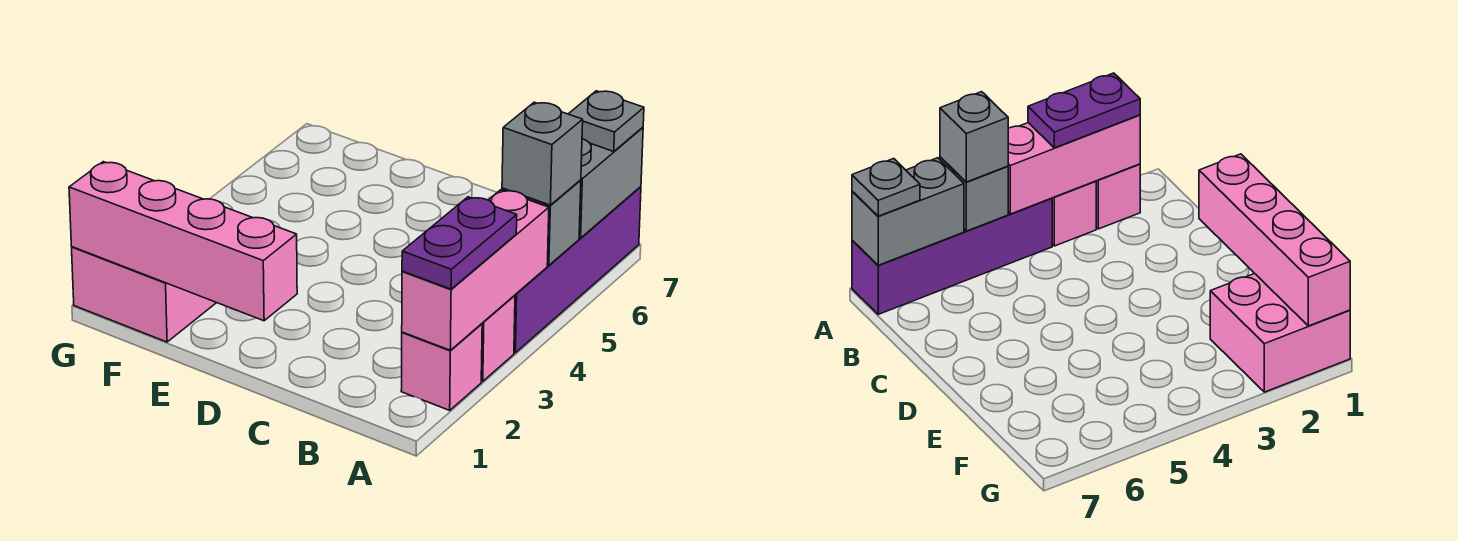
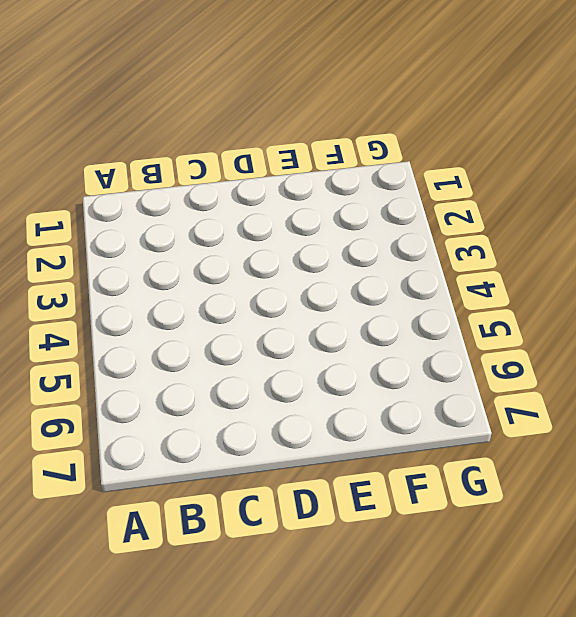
none -> pink brick A2 level 1
none -> pink brick A3 level 1

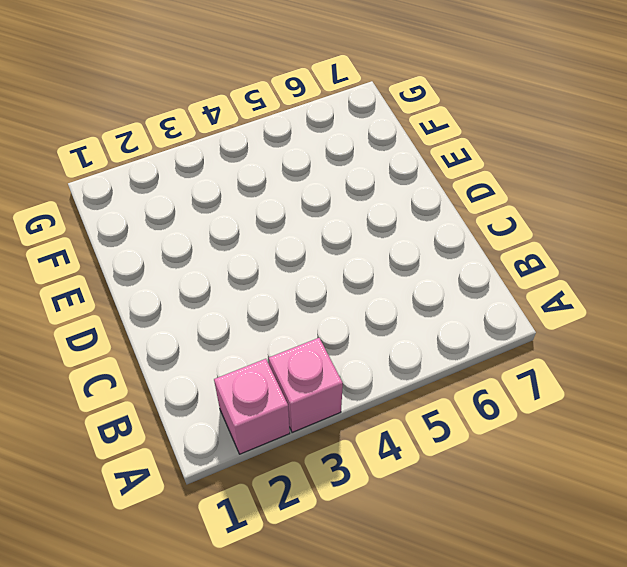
none -> purple brick A4:A7 level 1
none -> pink brick F1:G2 level 1

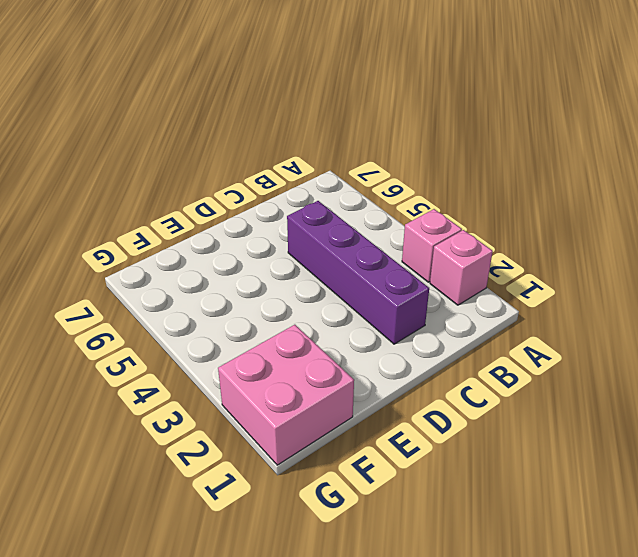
purple brick C2:C5 level 1 -> purple brick A4:A7 level 1
none -> pink brick A2:A4 level 2
none -> grey brick A5 level 2

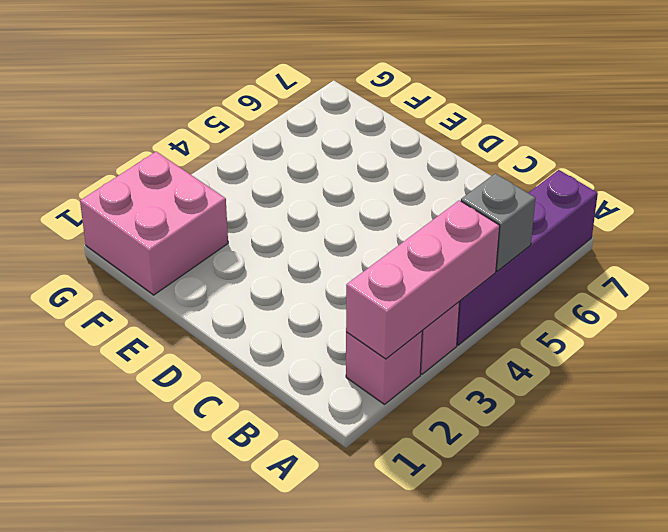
none -> grey brick A6:A7 level 2
none -> pink brick D1:G1 level 2

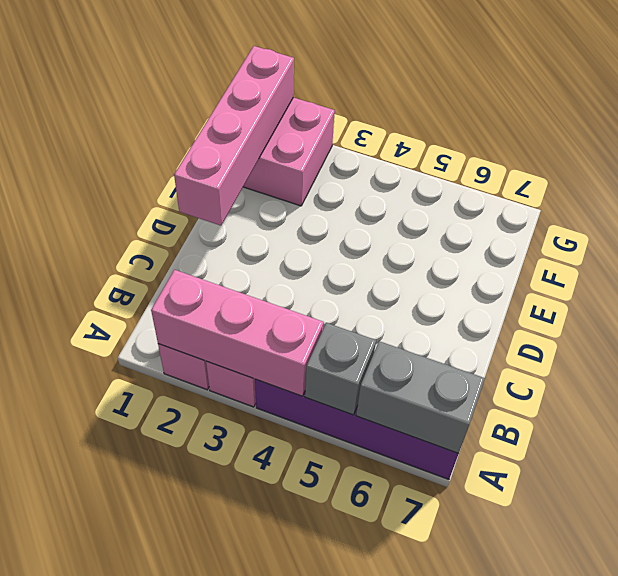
none -> purple plate A2:A3 level 3
none -> grey brick A5 level 3

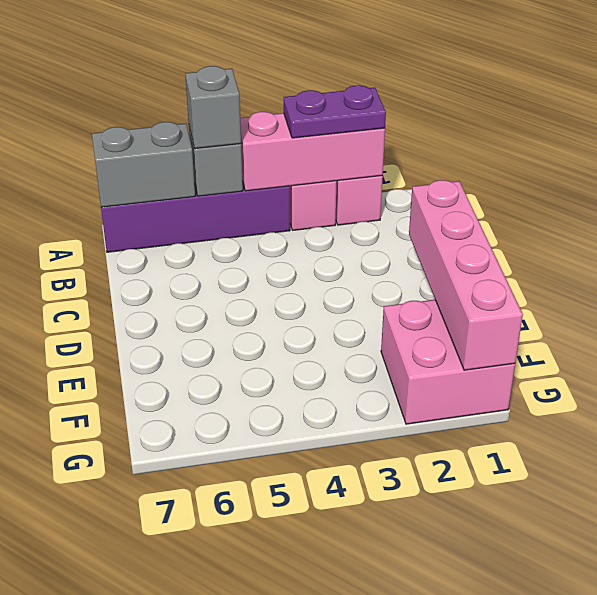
none -> grey plate A7 level 3

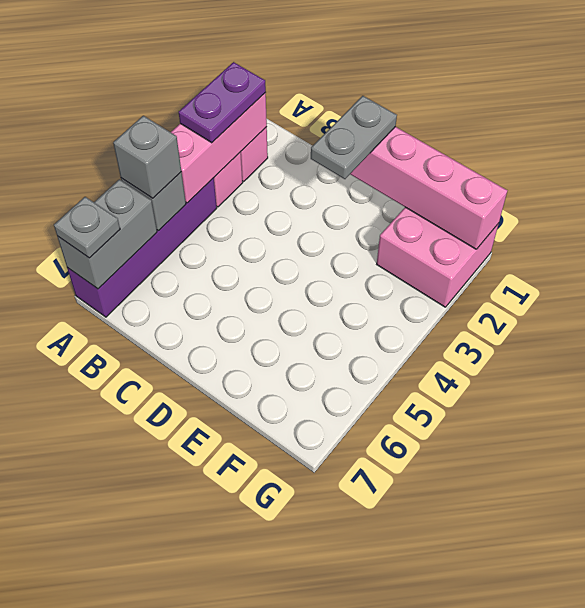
grey plate D1:D2 level 3 -> none

